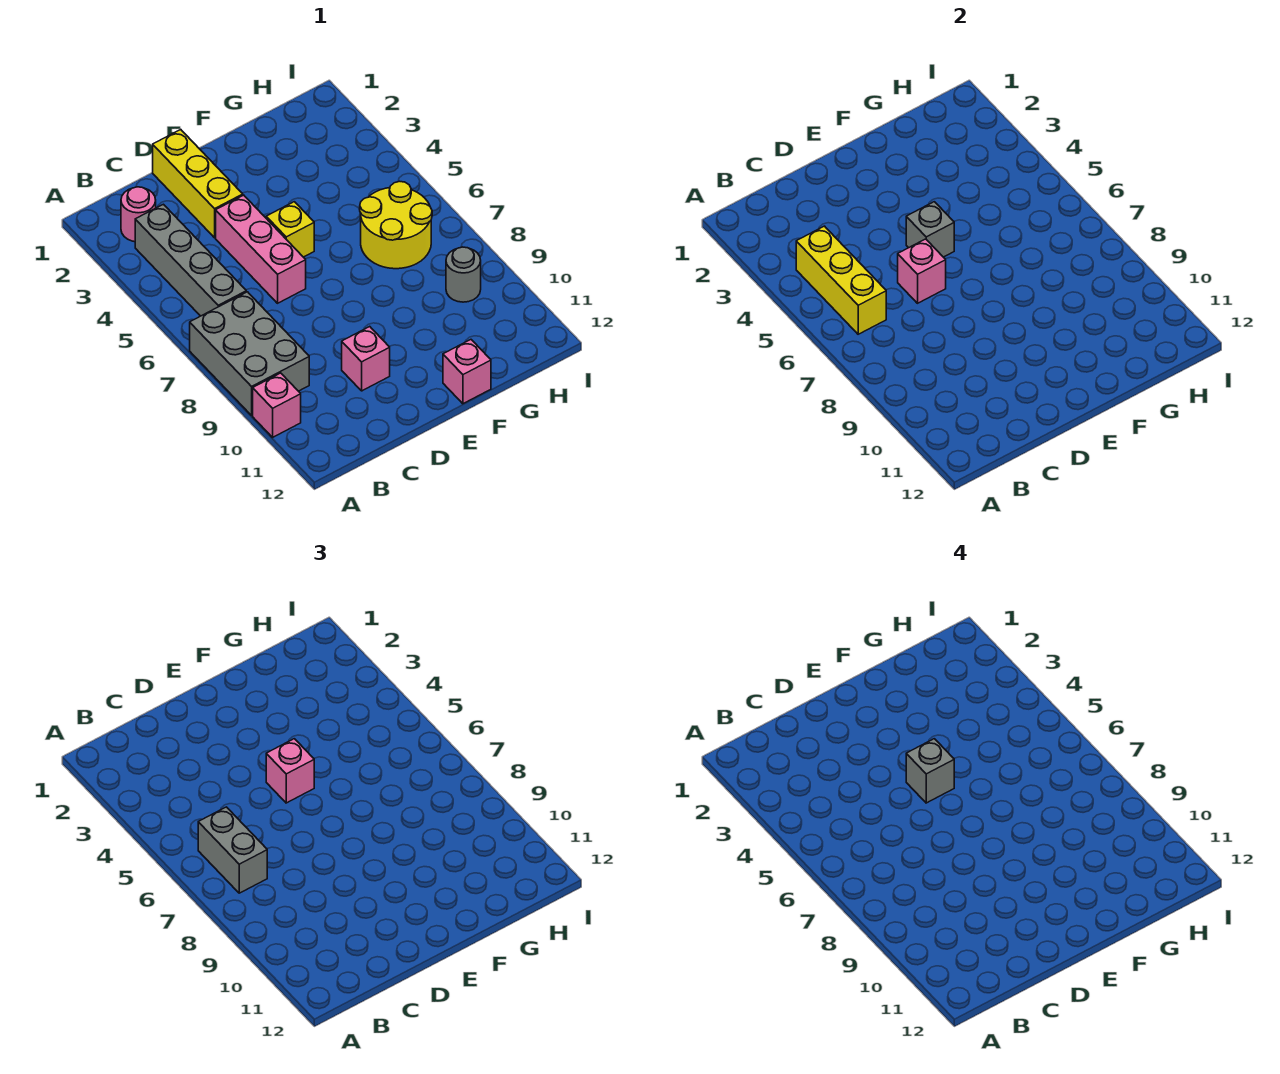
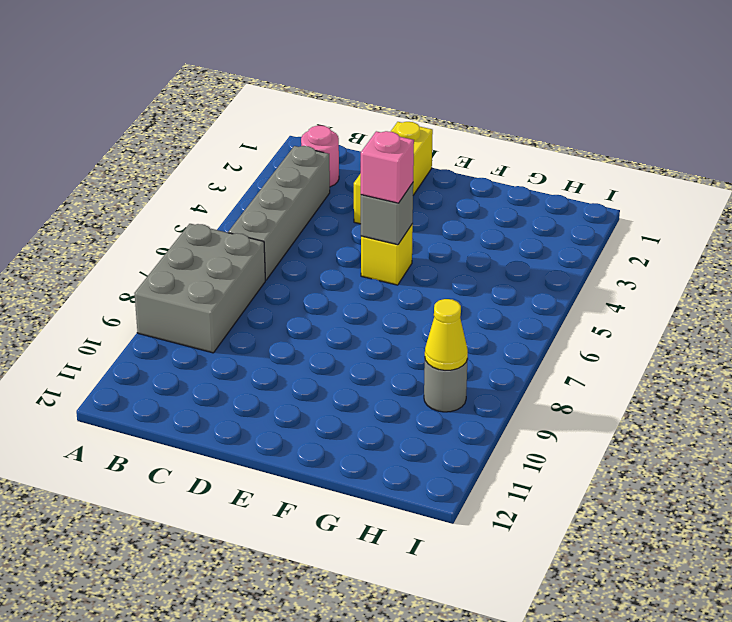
yellow cone H9 level 2 -> none
none -> pink brick A10 level 1
none -> pink brick D4:D6 level 1
none -> pink brick D10 level 1

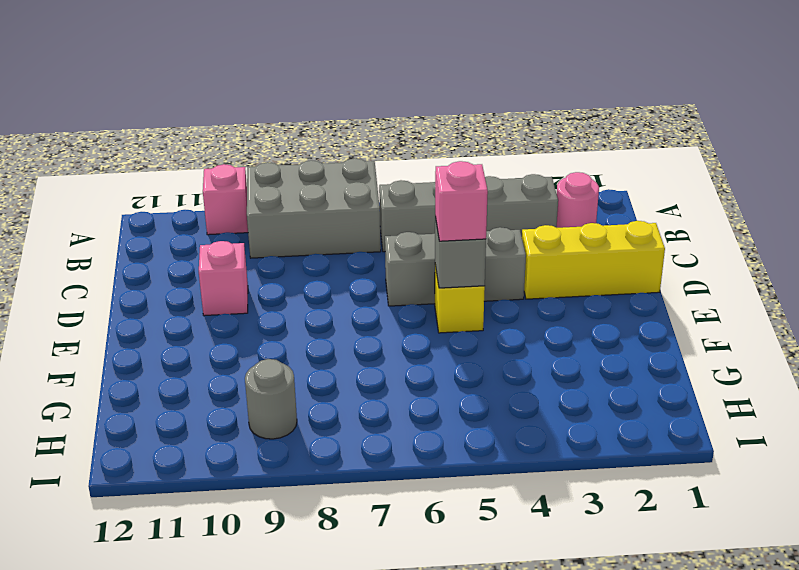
grey brick D4:D6 level 1 -> pink brick D4:D6 level 1
none -> pink brick F12 level 1
none -> yellow round brick G6:H7 level 1
none -> yellow brick B4:B6 level 2

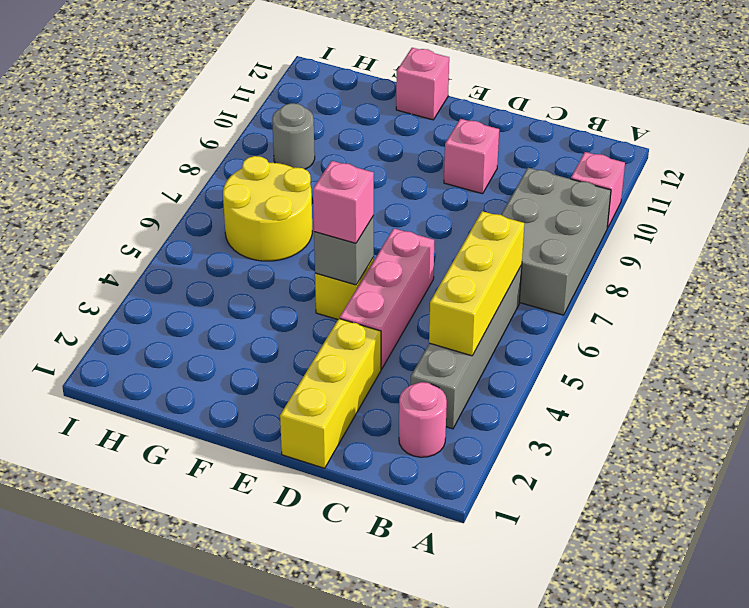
none -> pink brick D6 level 2
none -> grey brick B6:B7 level 3
none -> grey brick E5 level 4

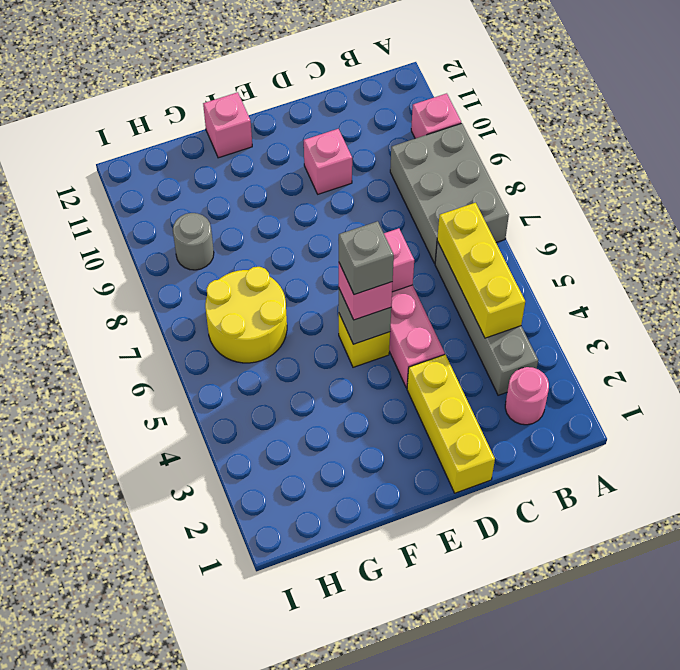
none -> grey brick B6:B7 level 3

